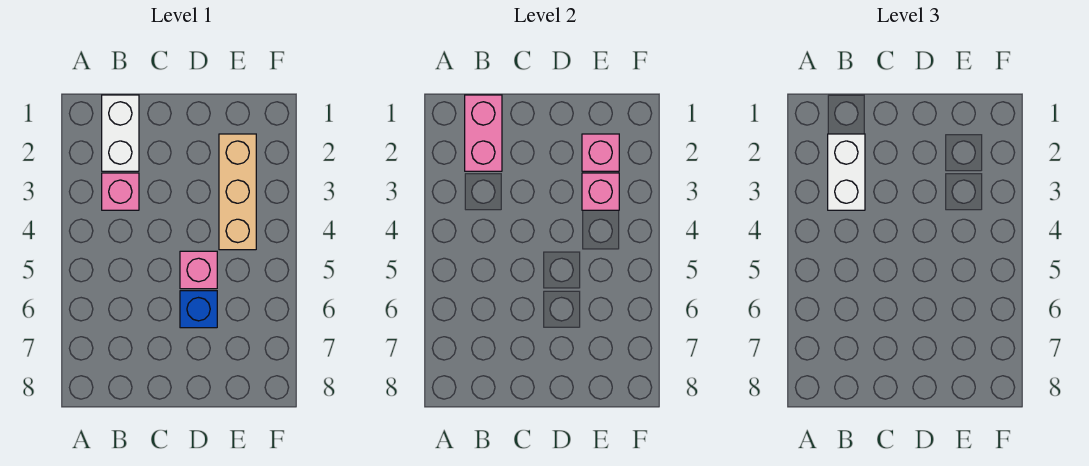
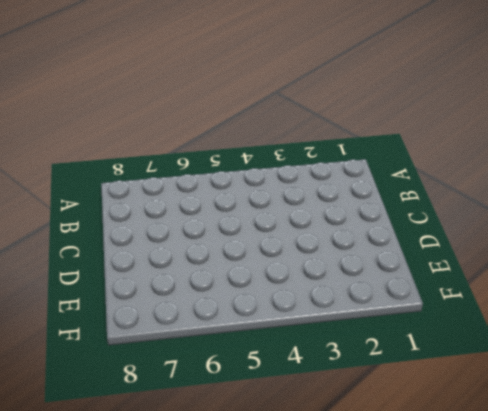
none -> white brick B1:B2 level 1
none -> pink brick B3 level 1

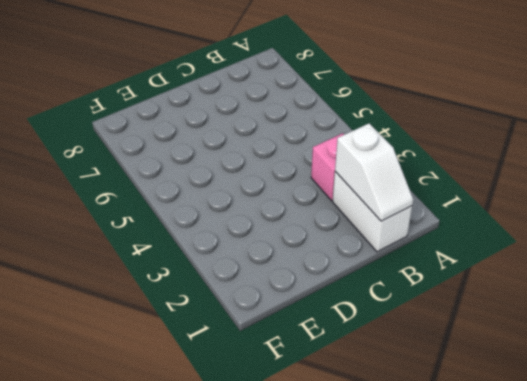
white slope B1:B2 level 2 top 2 -> pink brick B1:B2 level 2
none -> pink brick D5 level 1
none -> blue brick D6 level 1

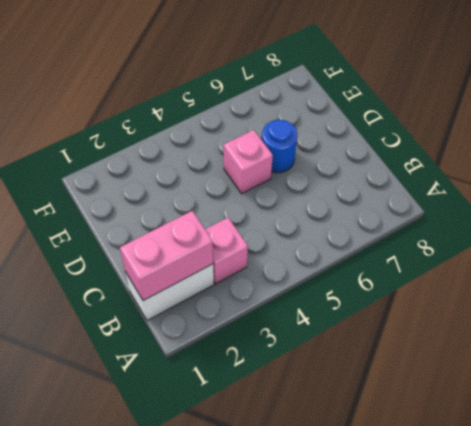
blue round brick D6 level 1 -> blue brick D6 level 1
none -> tan brick E2:E4 level 1
none -> pink brick E2 level 2

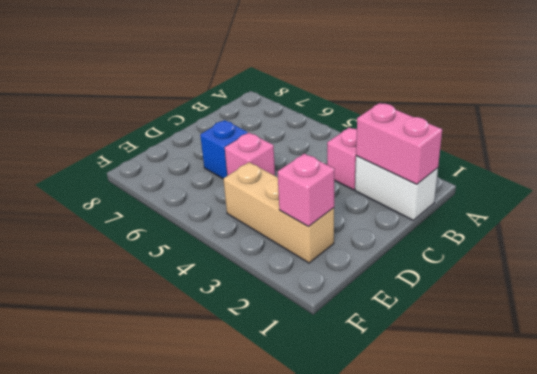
none -> pink brick E3 level 2
none -> white brick B2:B3 level 3

